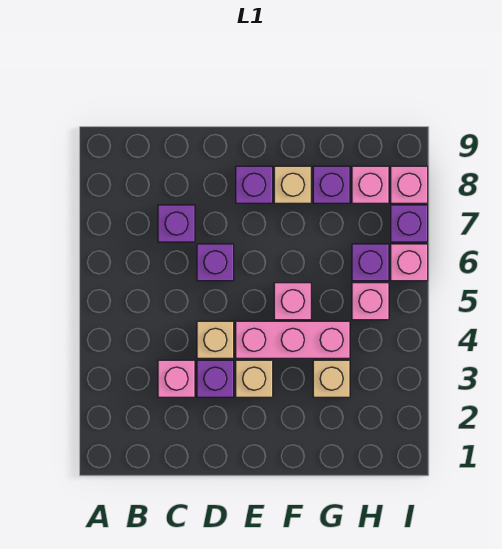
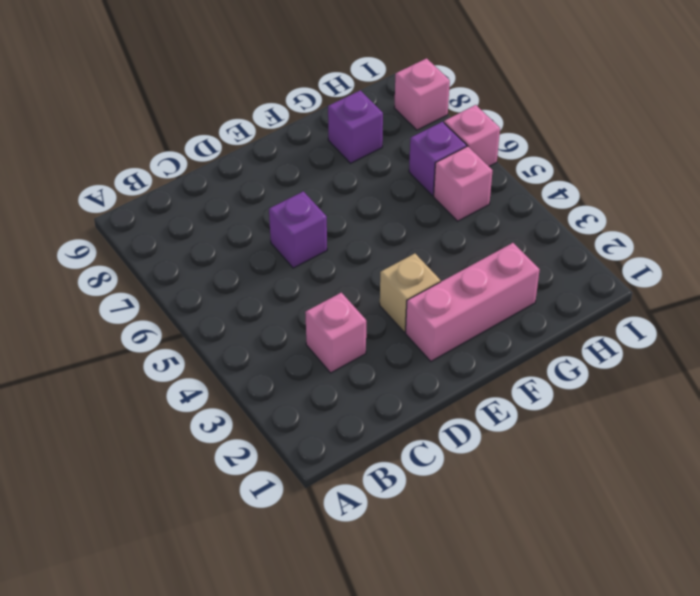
pink brick E2:G2 level 1 -> pink brick E4:G4 level 1
none -> purple brick C7 level 1
none -> purple brick D3 level 1
none -> tan brick D4 level 1

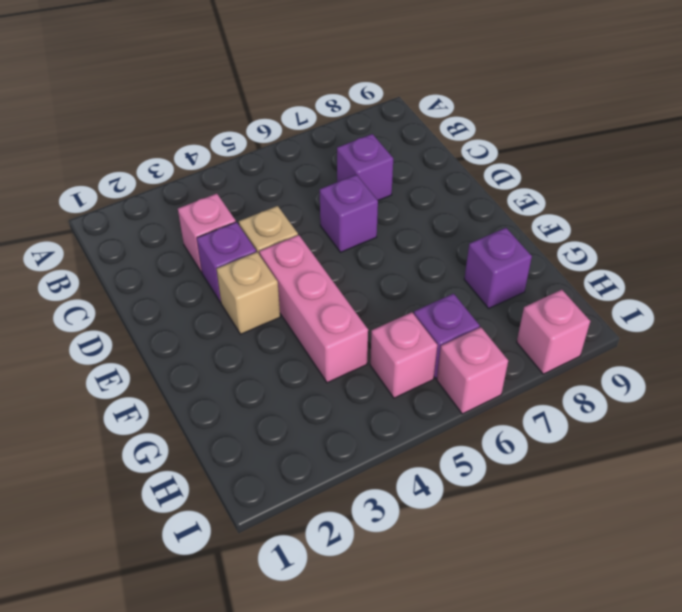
none -> purple brick E8 level 1
none -> pink brick F5 level 1
none -> tan brick F8 level 1

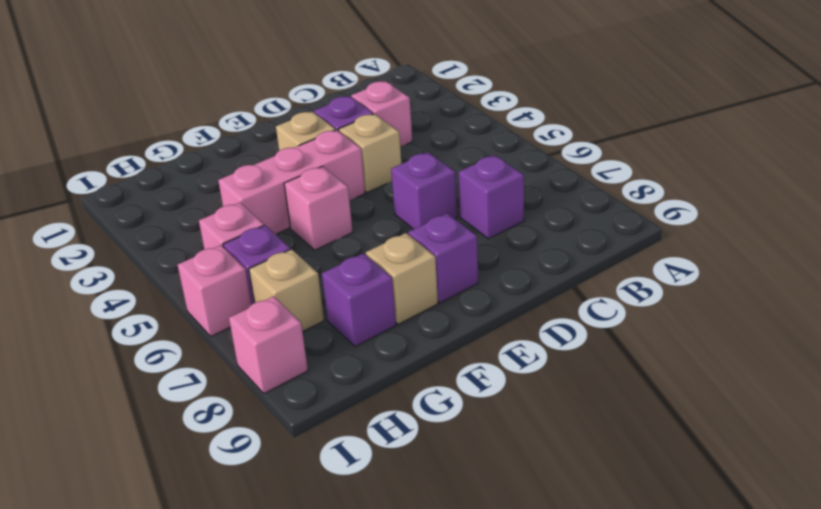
tan brick H7 level 1 -> tan brick G3 level 1
none -> pink brick H8 level 1
none -> purple brick I7 level 1

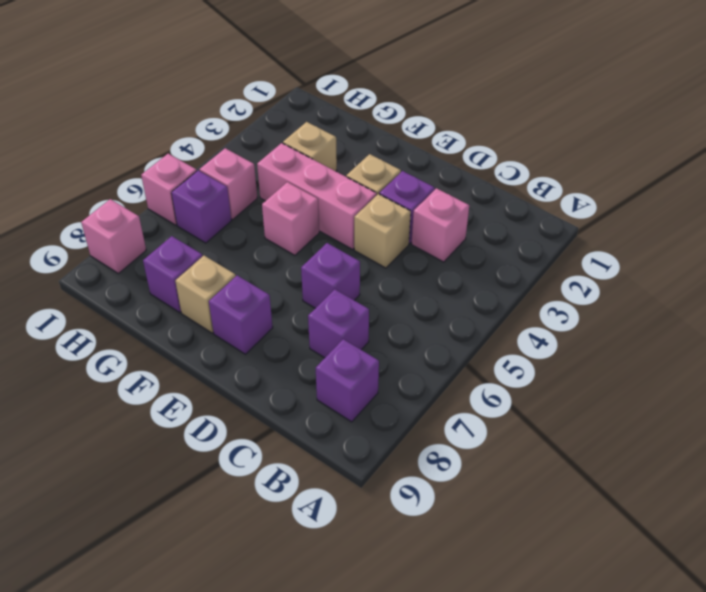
purple brick B8 level 1 -> purple brick I7 level 1
none -> pink brick H8 level 1

